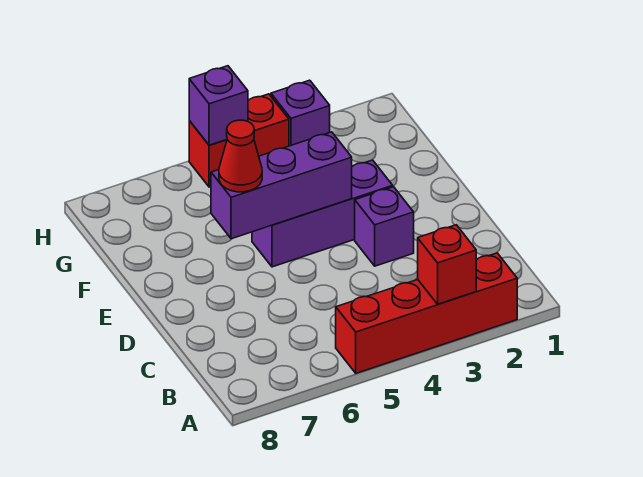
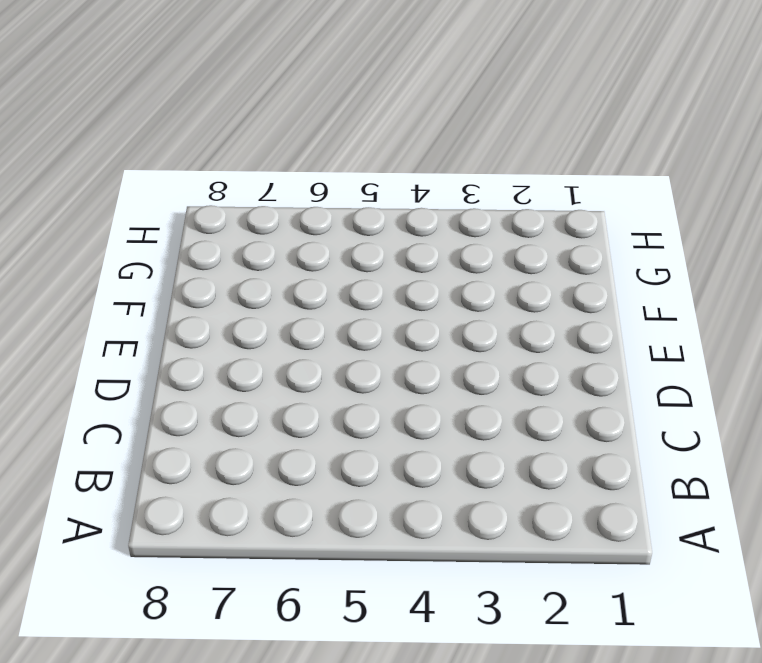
none -> red brick A2:A5 level 1
none -> purple brick D3 level 1

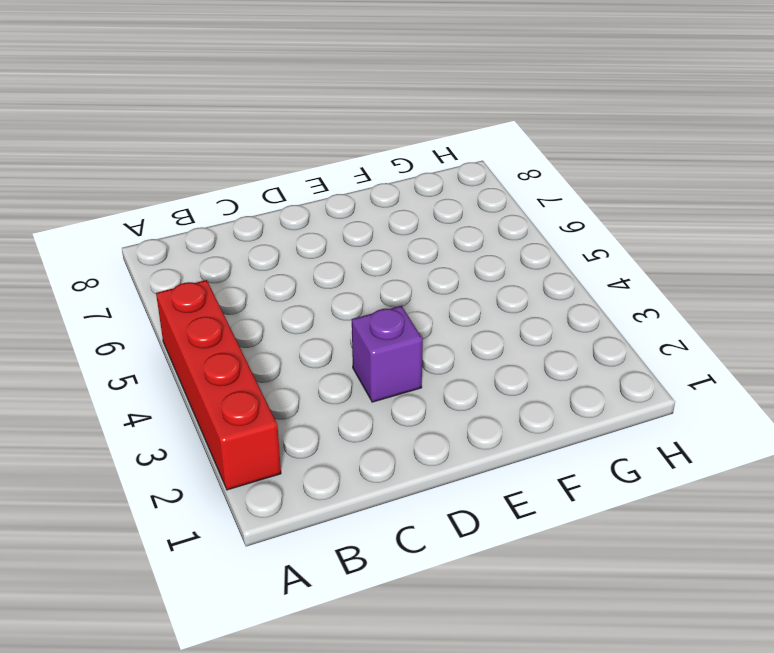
none -> purple brick E3:E5 level 1
none -> purple brick H3 level 1

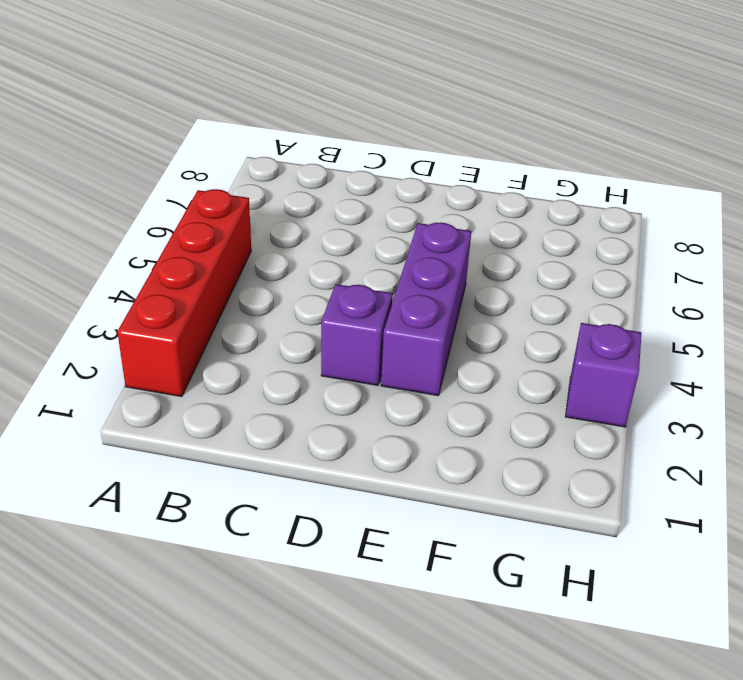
none -> red brick H4:H5 level 1
none -> red brick A3 level 2

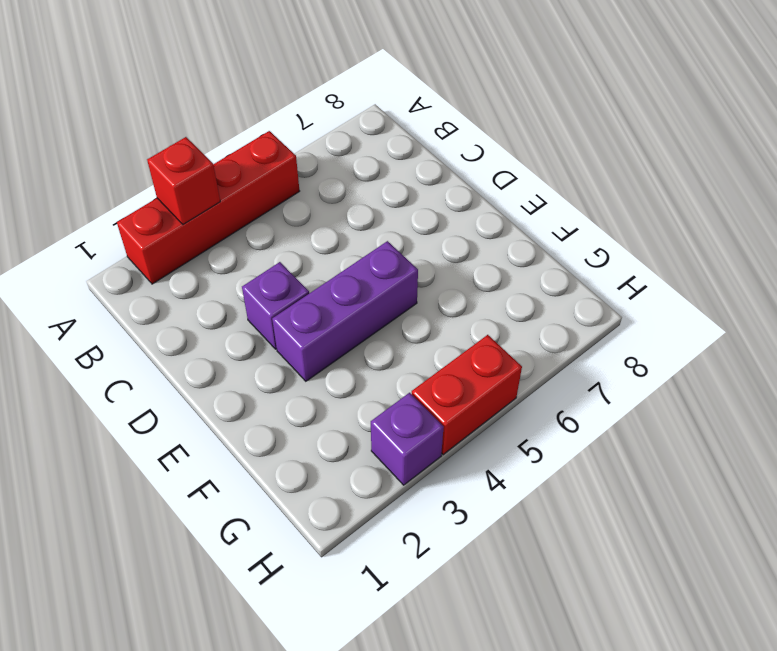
none -> purple brick E4:E6 level 2
none -> purple brick H5 level 2

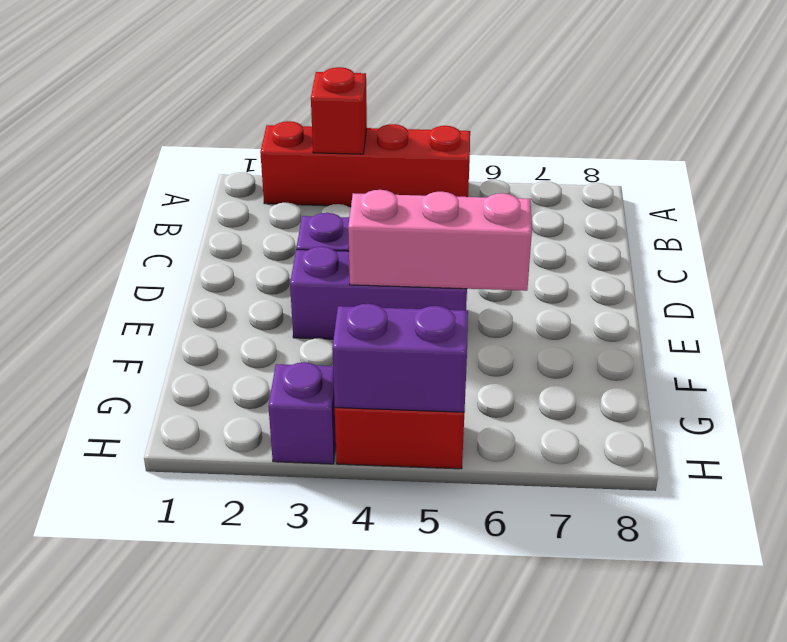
pink brick E4:E6 level 2 -> purple brick E4:E6 level 2
purple brick H4:H5 level 2 -> purple brick H5 level 2
none -> red cone E6 level 3

